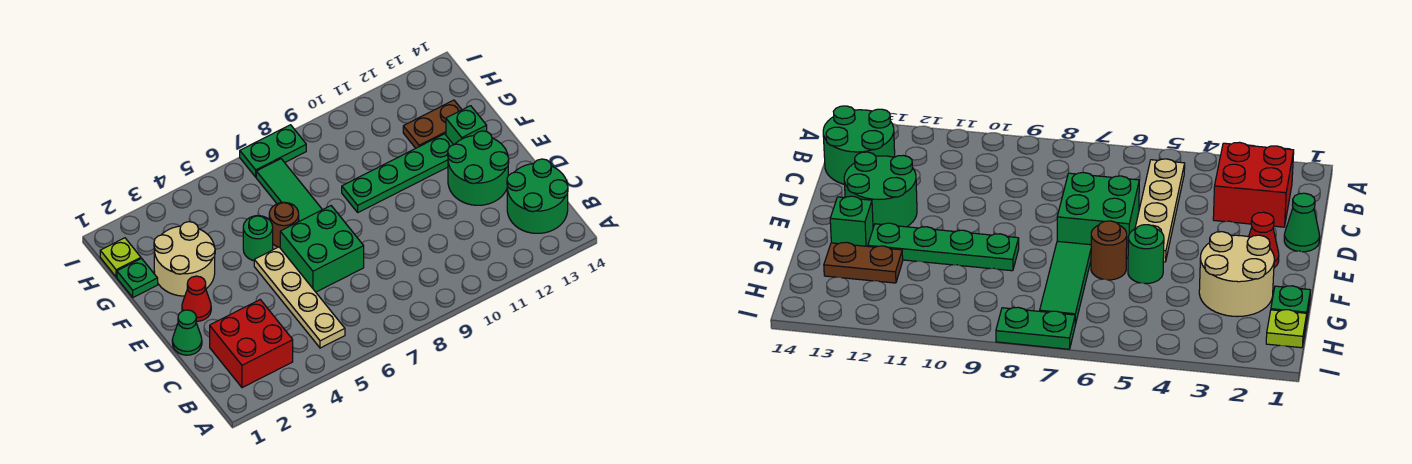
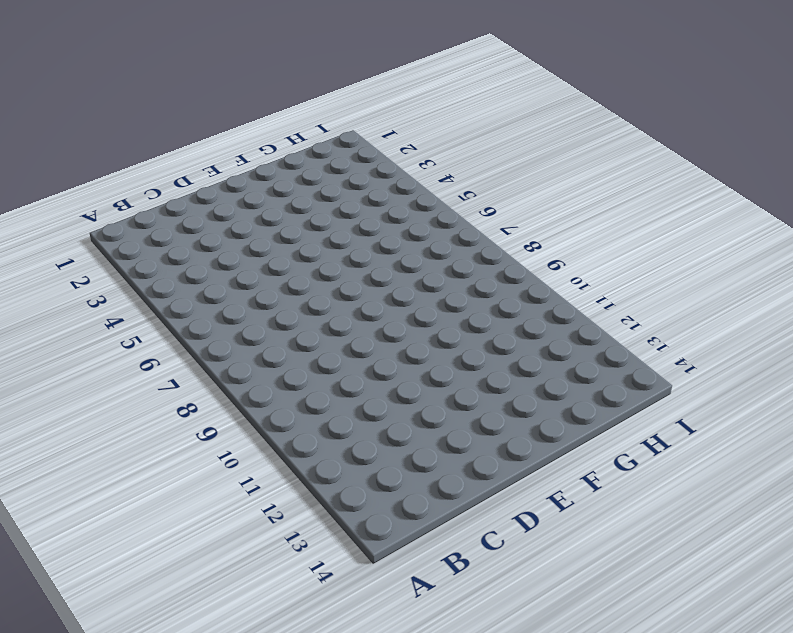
none -> red brick B2:C3 level 1
none -> tan plate B5:E5 level 1
none -> green round brick B13:C14 level 1

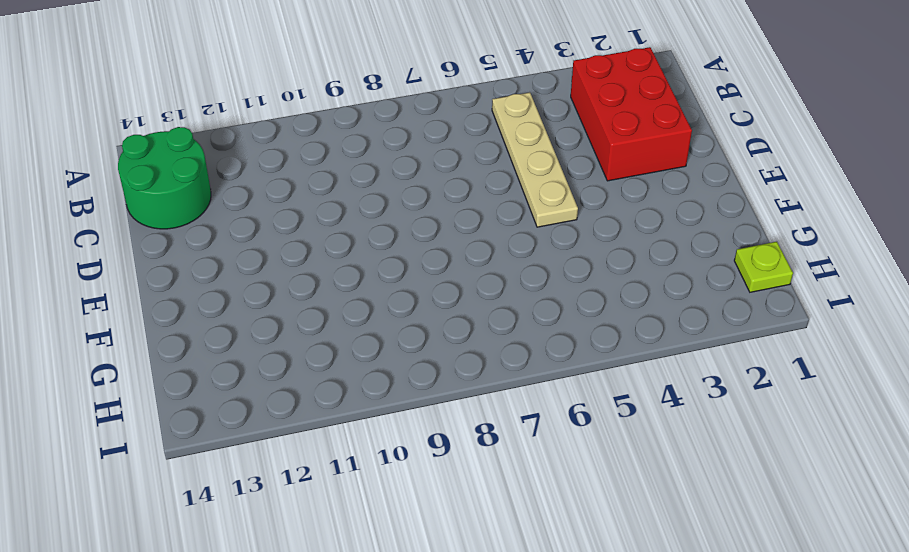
red brick B2:D3 level 1 -> red brick B2:C3 level 1
none -> green cone D1 level 1
none -> green brick D6:E7 level 1
none -> green round brick D12:E13 level 1

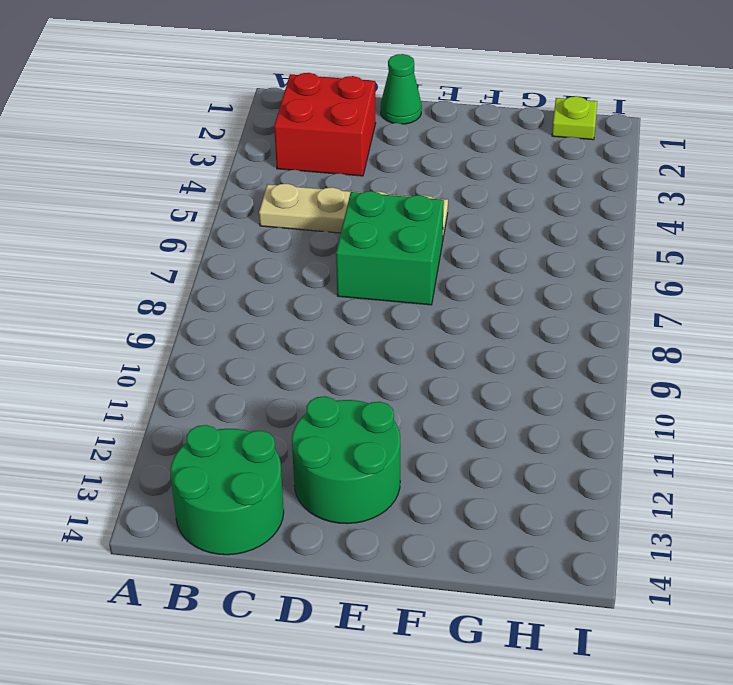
none -> red cone E2 level 1
none -> tan round brick F2:G3 level 1
none -> green round brick F5 level 1

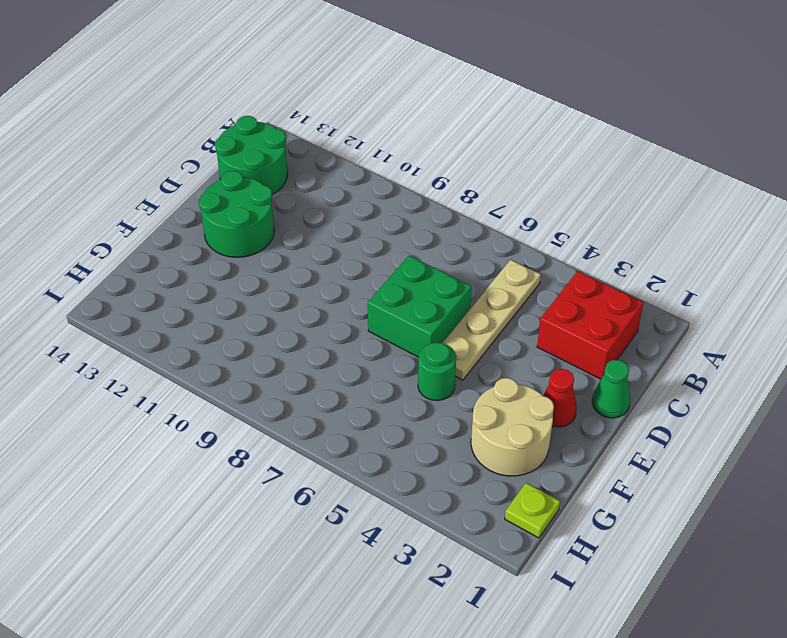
none -> brown round brick F6 level 1
none -> green tile F7:H7 level 1
none -> green plate F9:F12 level 1

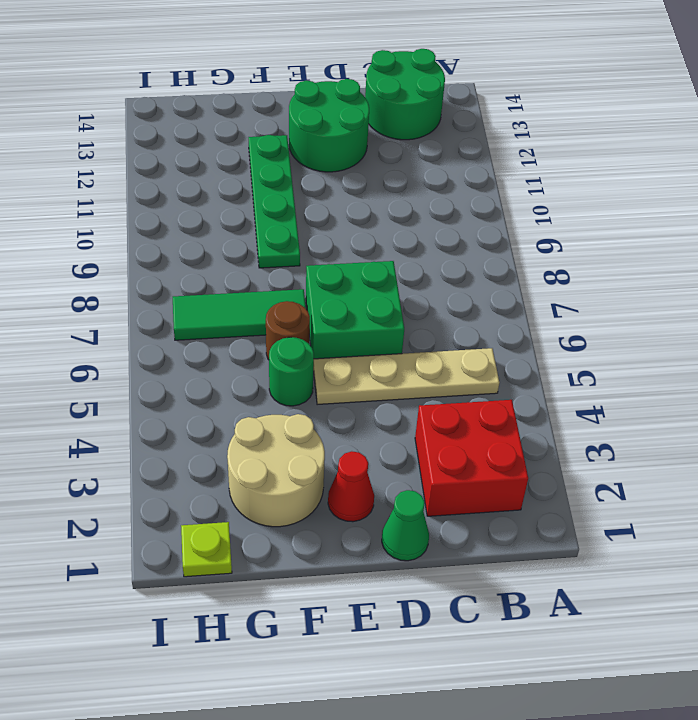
none -> green brick F13 level 1
none -> green plate G1 level 1
none -> brown plate G12:G13 level 1

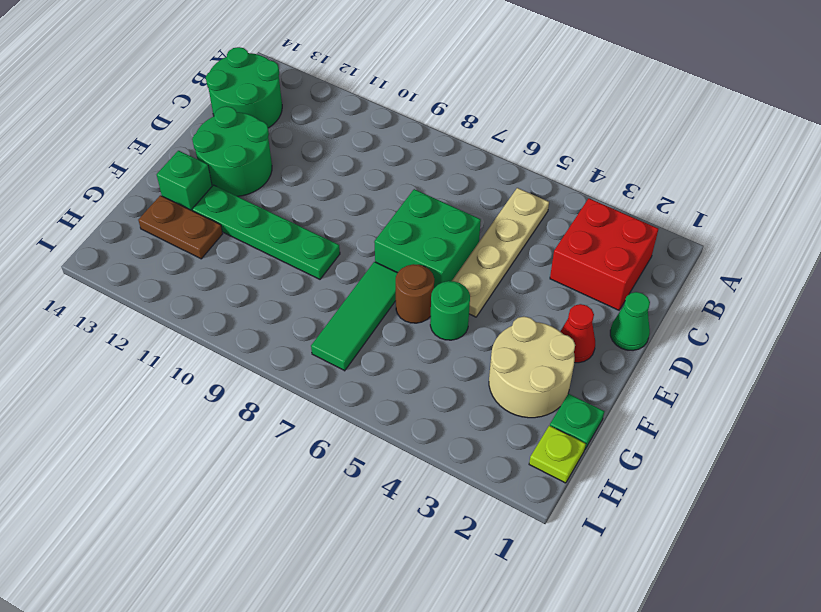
none -> green plate I7:I8 level 1

